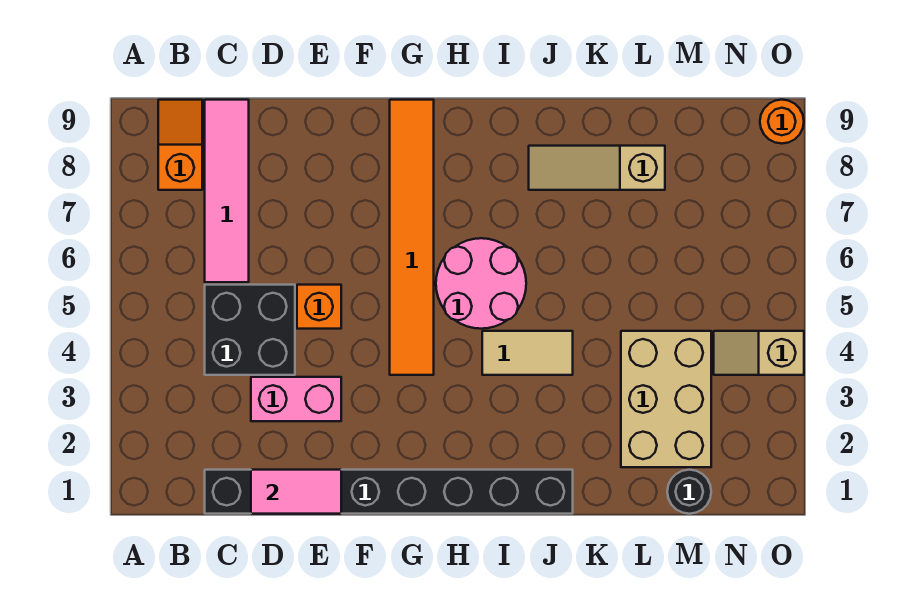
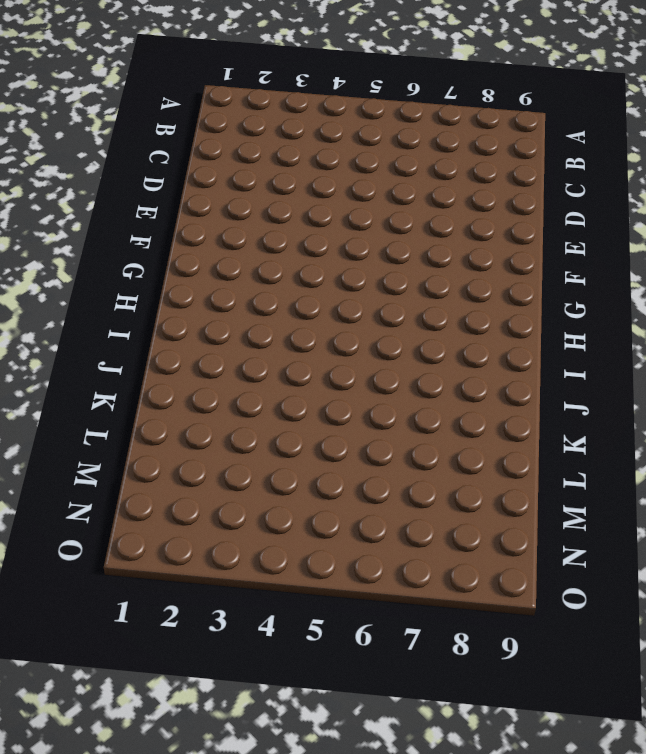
none -> orange slope B8:B9 level 1 top 8
none -> black brick C1:J1 level 1
none -> black brick C4:D5 level 1

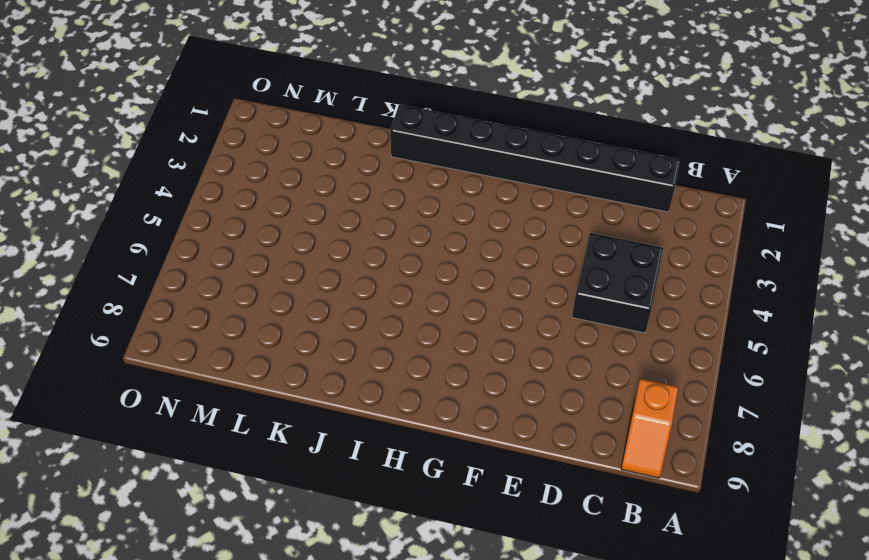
none -> pink tile C6:C9 level 1
none -> pink brick D3:E3 level 1
none -> orange brick E5 level 1

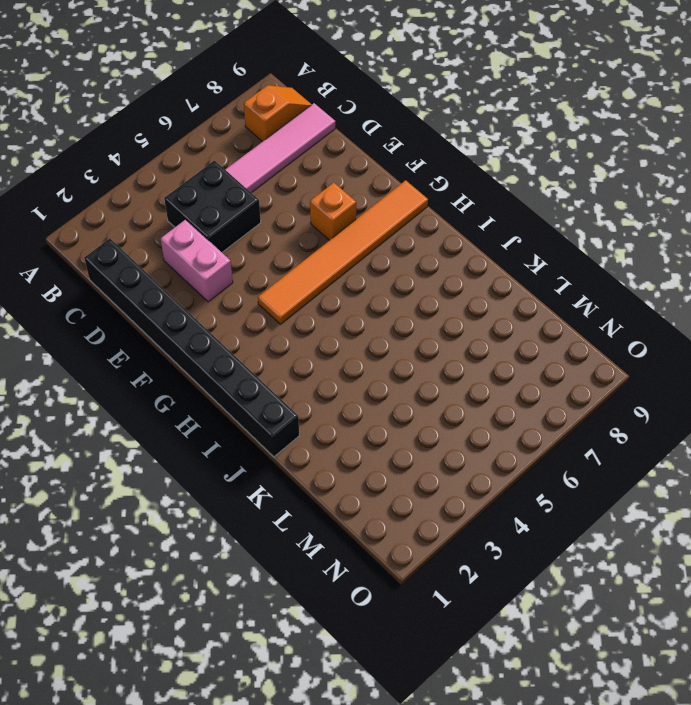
orange brick F7 level 1 -> orange brick E5 level 1
none -> pink round brick H5:I6 level 1
none -> tan tile I4:J4 level 1
none -> tan slope J8:L8 level 1 top L

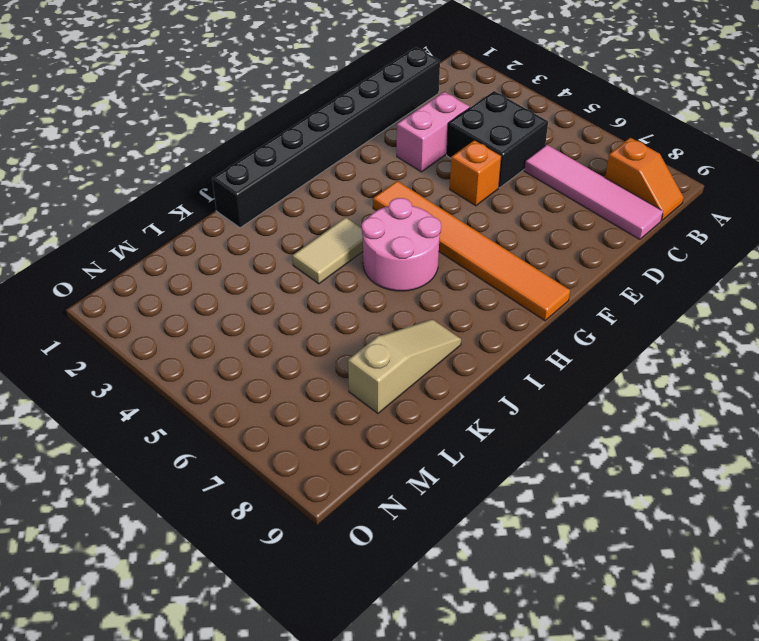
none -> tan brick L2:M4 level 1
none -> black round brick M1 level 1
none -> tan slope N4:O4 level 1 top O

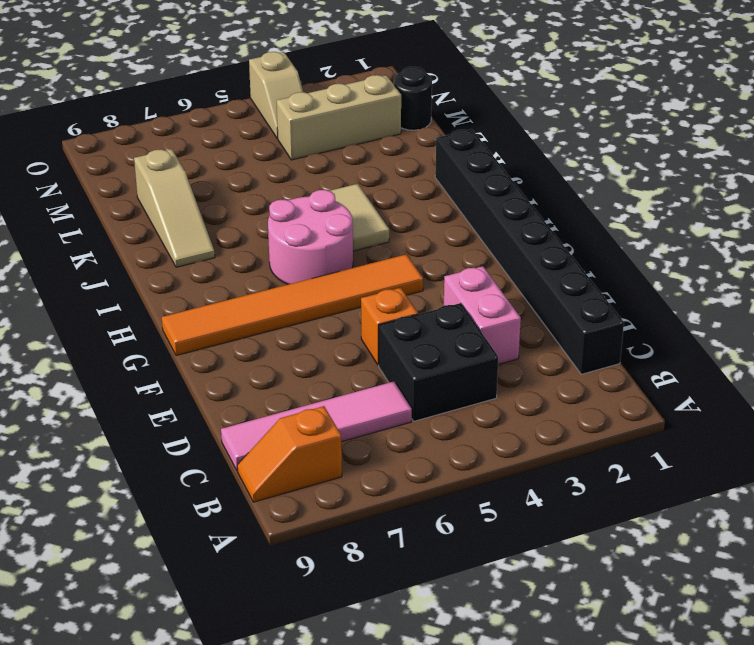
tan brick M2:M4 level 1 -> tan brick L2:M4 level 1
none -> orange round brick O9 level 1
none -> pink tile D1:E1 level 2

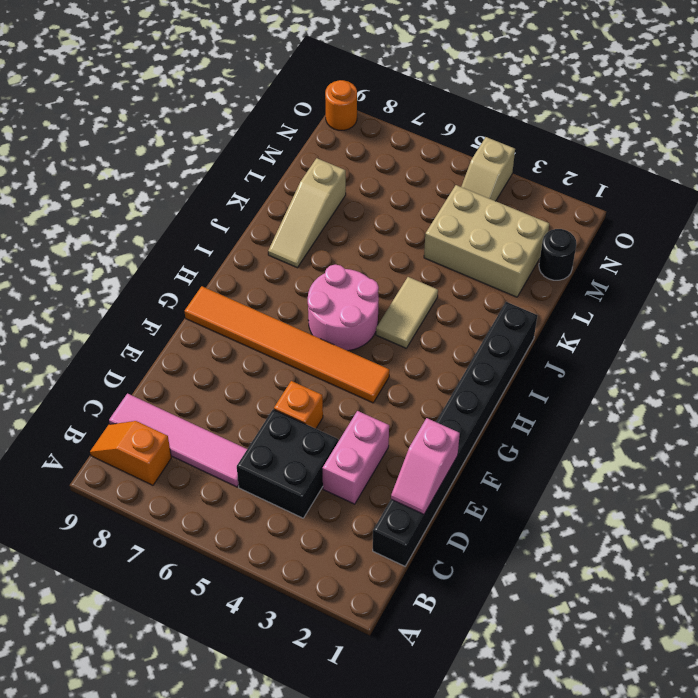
pink slope D1:E1 level 2 top E -> pink tile D1:E1 level 2

